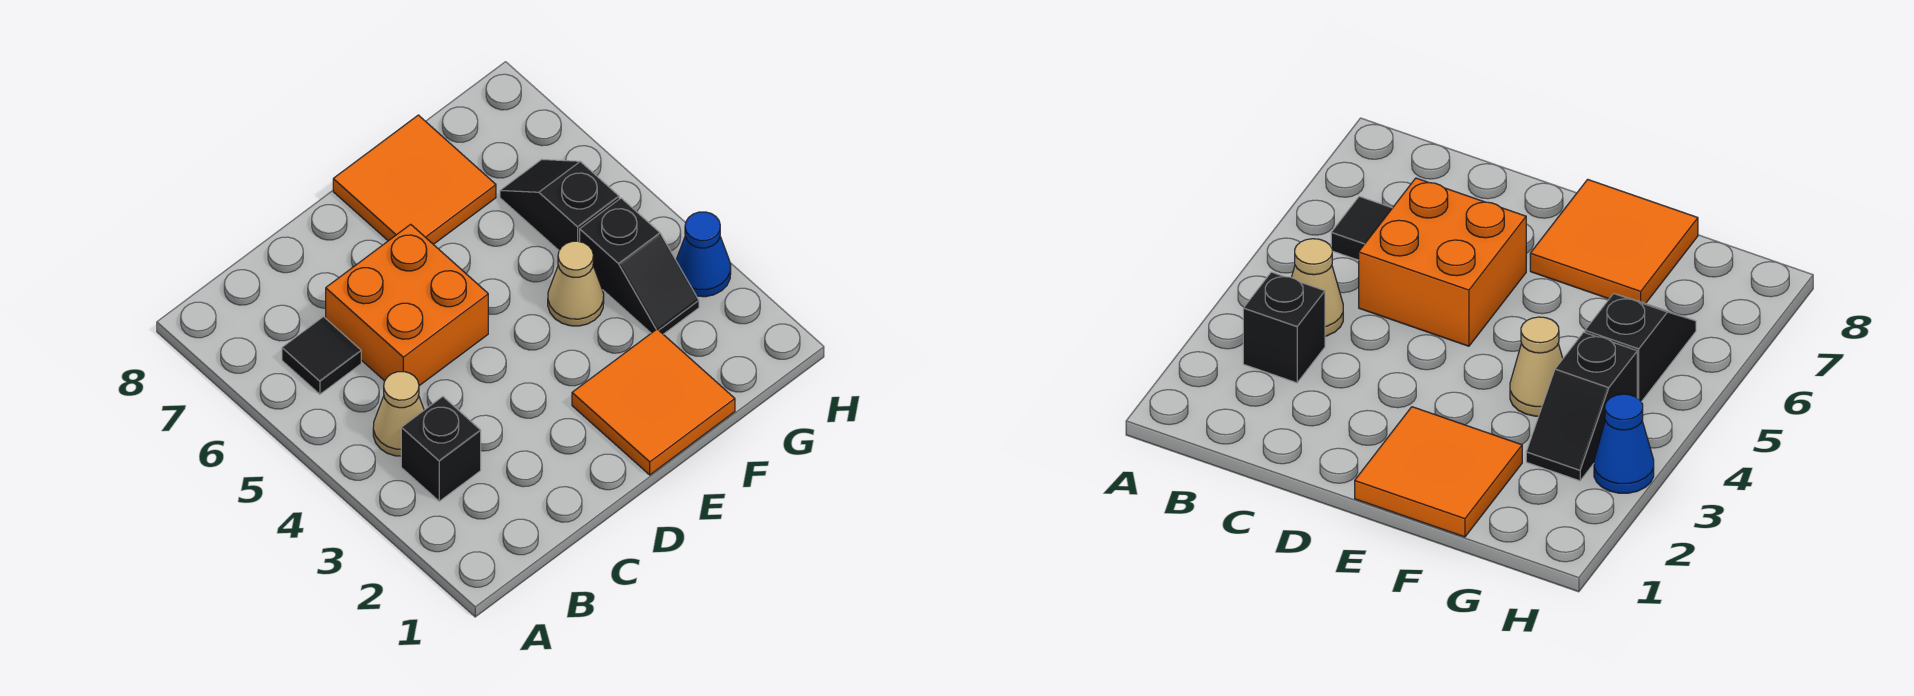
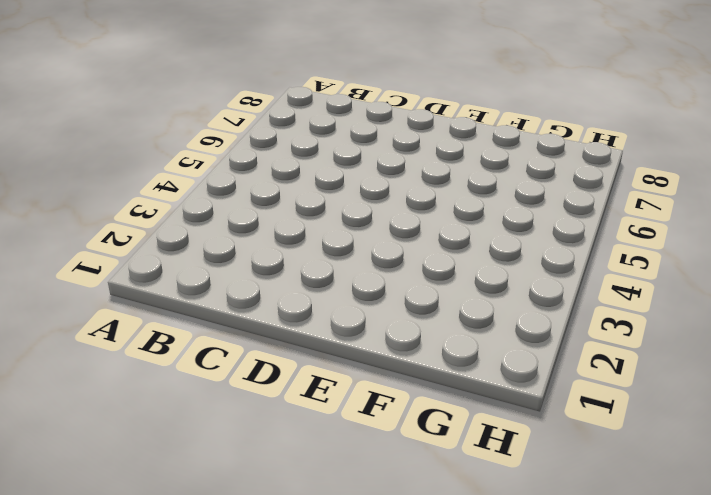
none -> black brick B3 level 1
none -> tan cone B4 level 1

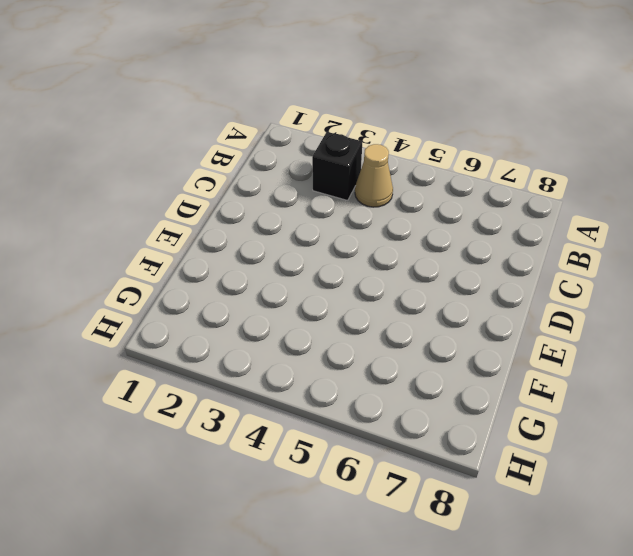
none -> black tile B6 level 1
none -> orange brick C5:D6 level 1

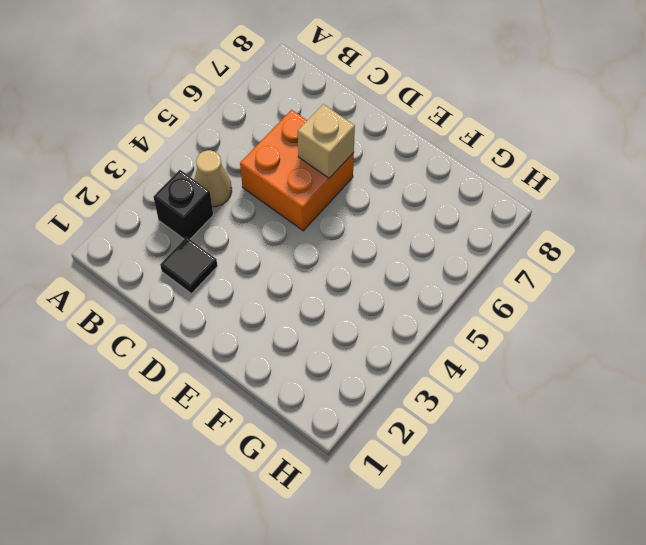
black tile C2 level 1 -> black tile B6 level 1
tan brick D6 level 2 -> none
none -> orange tile E1:F2 level 1
none -> orange tile E7:F8 level 1

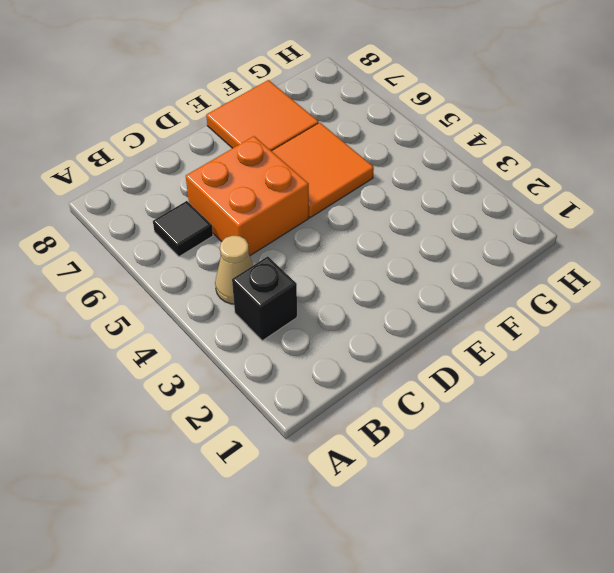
orange tile E5:F6 level 1 -> orange tile E1:F2 level 1
none -> tan cone F4 level 1
none -> black slope G3:G4 level 1 top 4

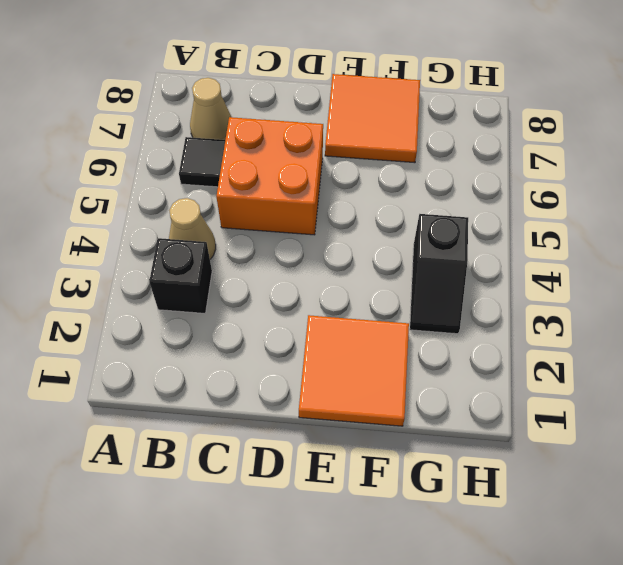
tan cone B7 level 1 -> tan cone F4 level 1
none -> black slope G5:G6 level 1 top 5
none -> blue cone H3 level 1

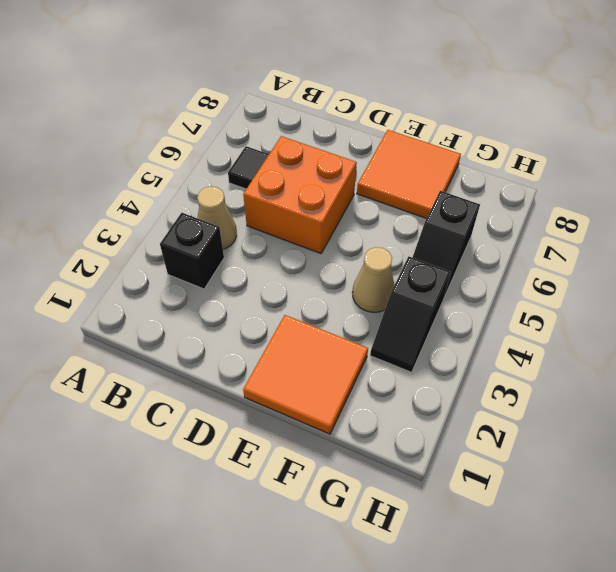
black slope G5:G6 level 1 top 6 -> black slope G5:G6 level 1 top 5
none -> blue cone H3 level 1

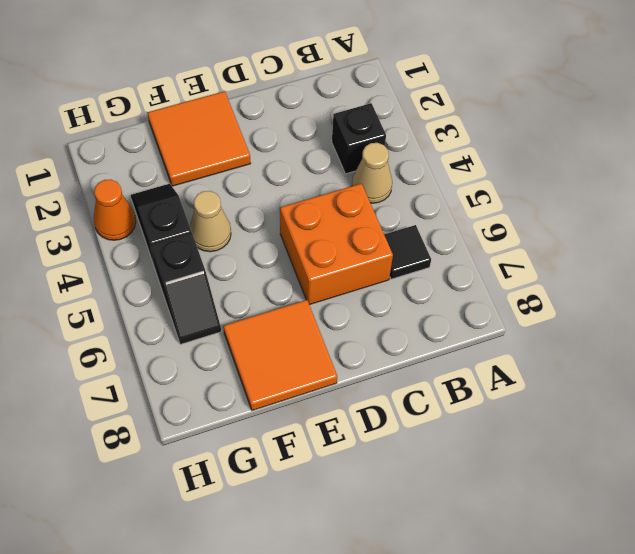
orange cone H3 level 1 -> blue cone H3 level 1

